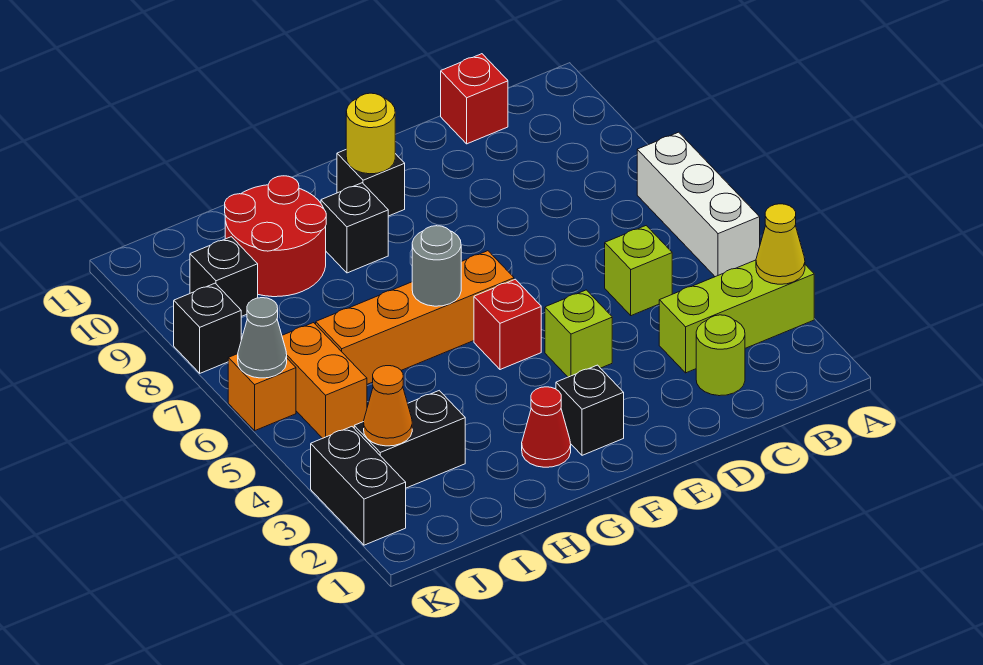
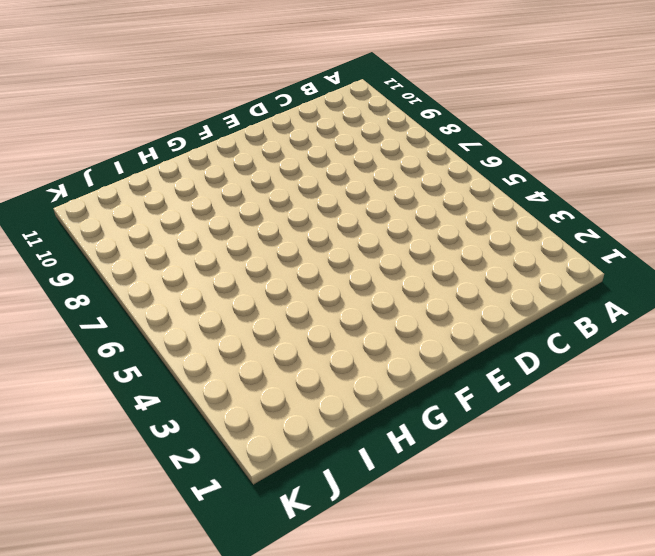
none -> lime brick A3:C3 level 1
none -> white brick A5:A7 level 1
none -> lime round brick C2 level 1

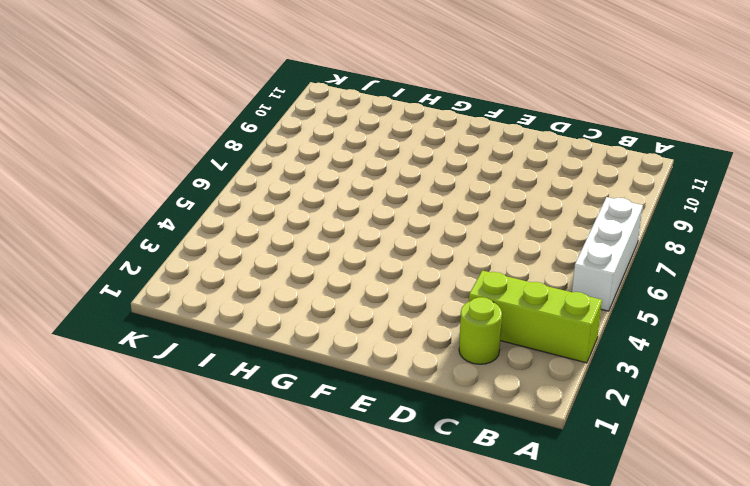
none -> lime brick C5 level 1
none -> red brick C11 level 1
none -> lime brick E4 level 1

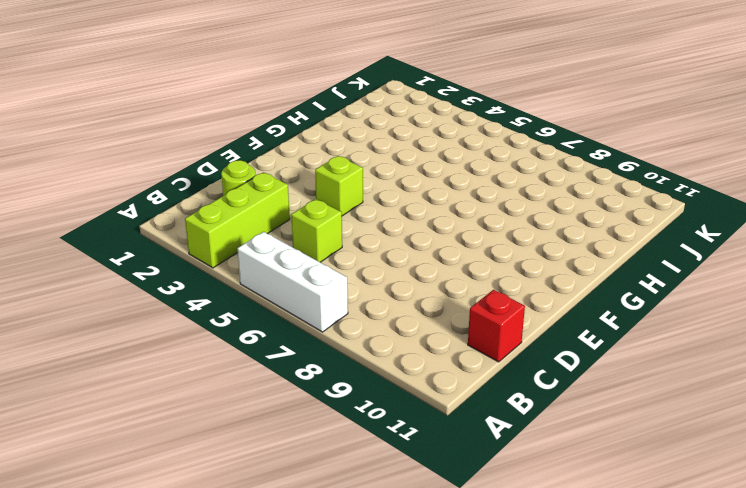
none -> black brick F2 level 1
none -> red brick F5 level 1
none -> orange brick F6:I6 level 1

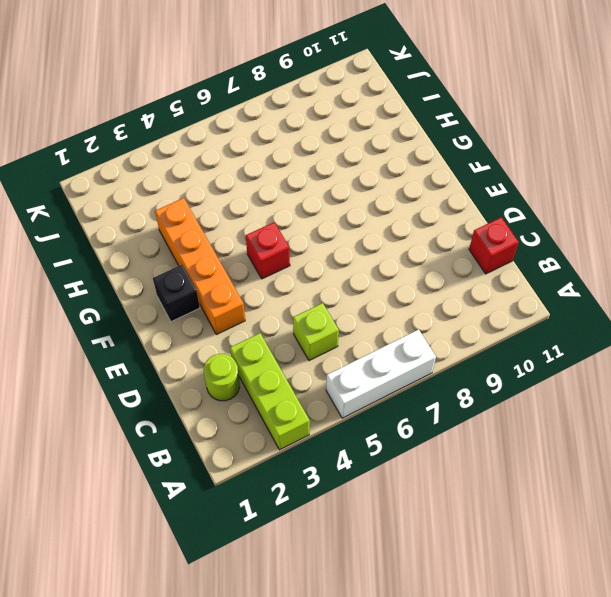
orange brick E3:H3 level 1 -> orange brick F6:I6 level 1
none -> lime brick E4 level 1
none -> black brick F10 level 1
none -> red cone G2 level 1

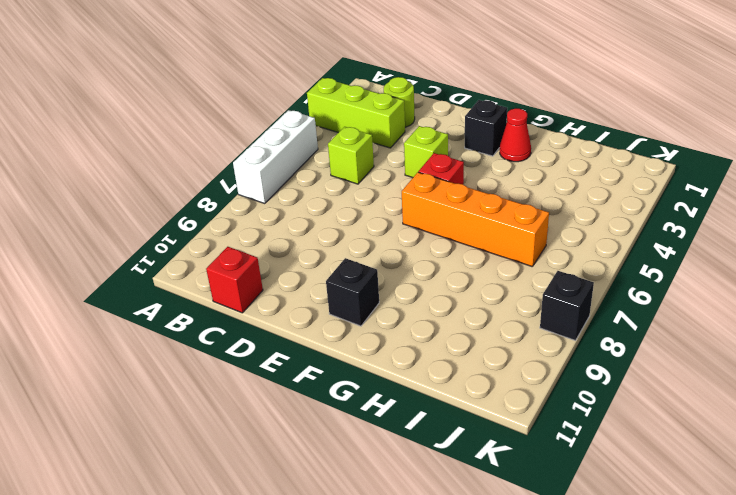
none -> black brick G9 level 1
none -> red round brick H9:I10 level 1
none -> black brick I3:J3 level 1

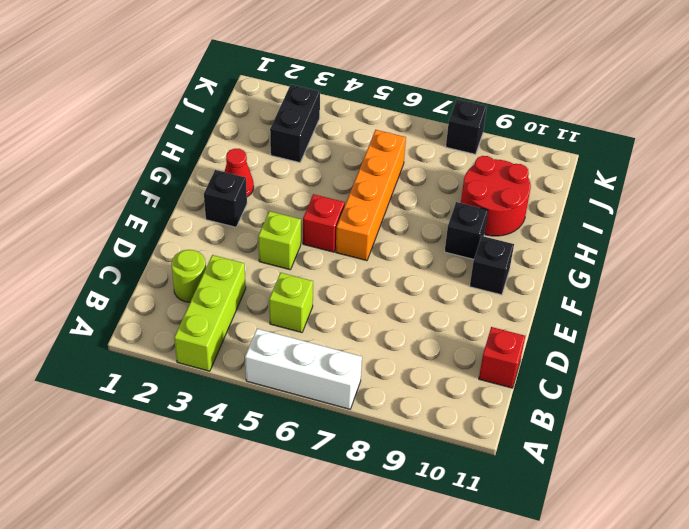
none -> orange brick J5:J6 level 1
none -> black brick J9 level 1
none -> black brick K2:K3 level 1

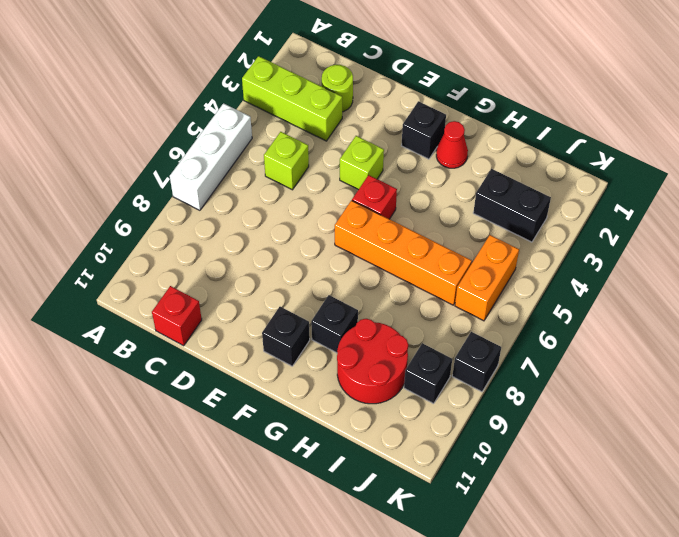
none -> black brick K2:K3 level 1
none -> orange brick K6 level 1
none -> yellow cone A3 level 2

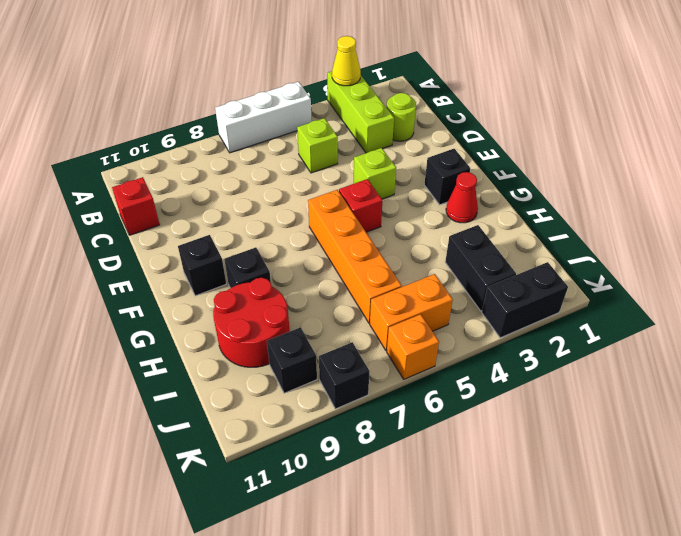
none -> yellow round brick F10 level 2
none -> grey round brick G6 level 2
none -> orange cone J3 level 2

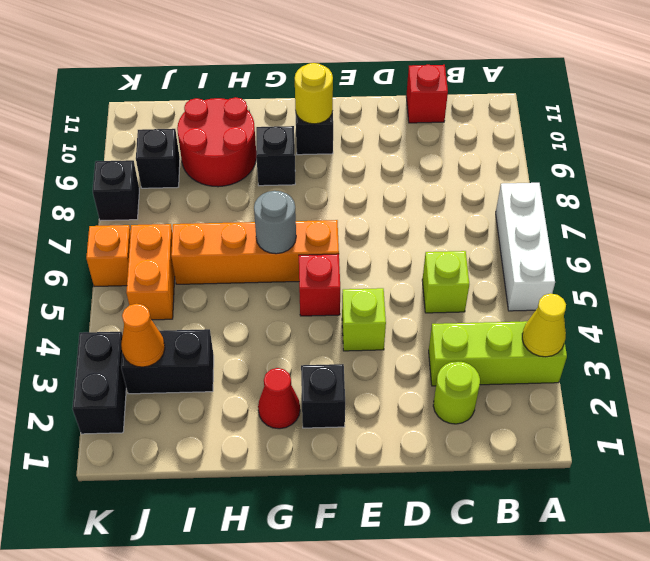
none -> grey cone K6 level 2

